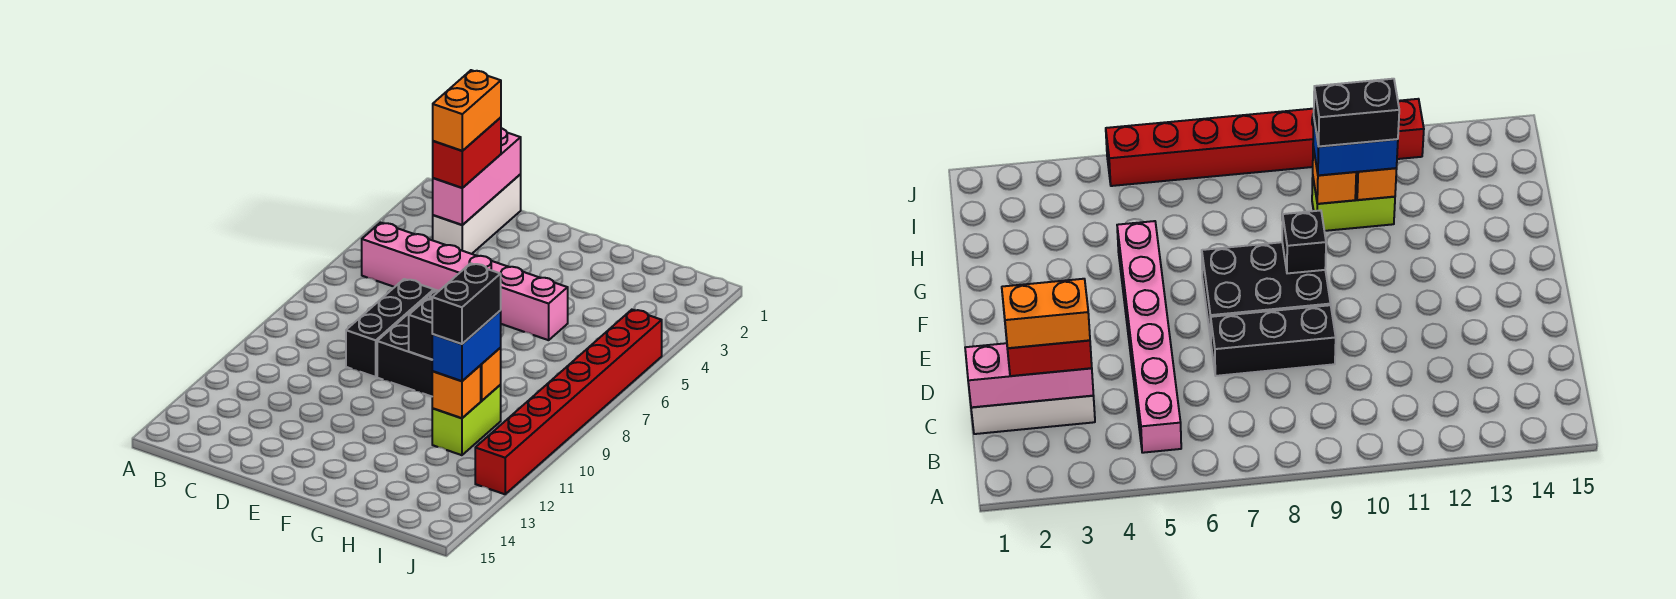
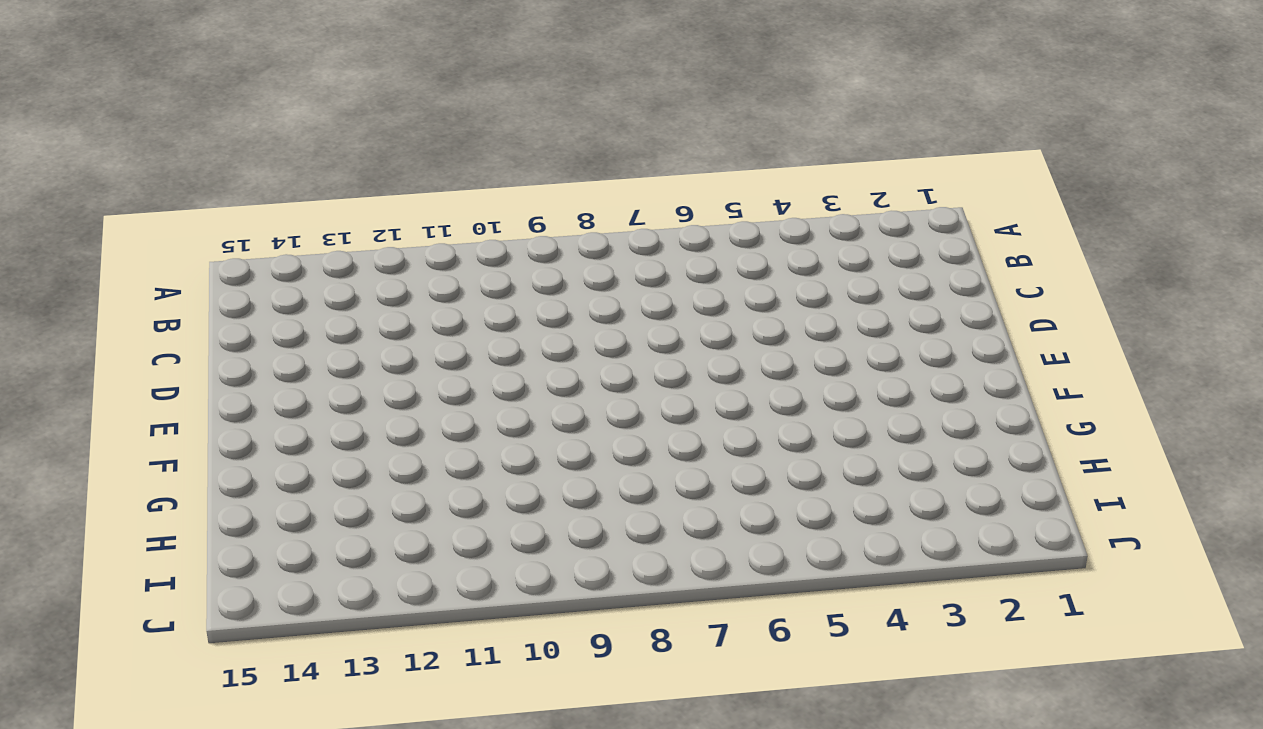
none -> pink brick B5:G5 level 1
none -> white brick C1:C3 level 1
none -> black brick D7:D9 level 1

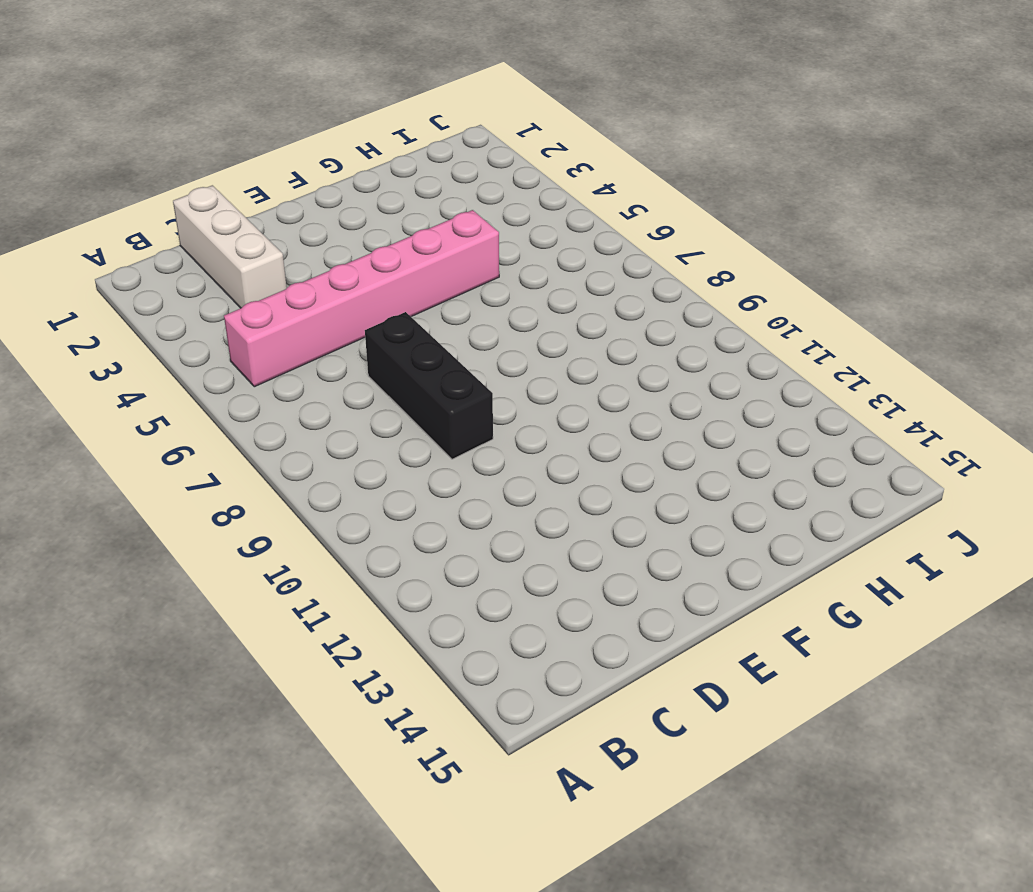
none -> black brick E7:F9 level 1
none -> lime brick H10:H11 level 1
none -> red brick J5:J12 level 1

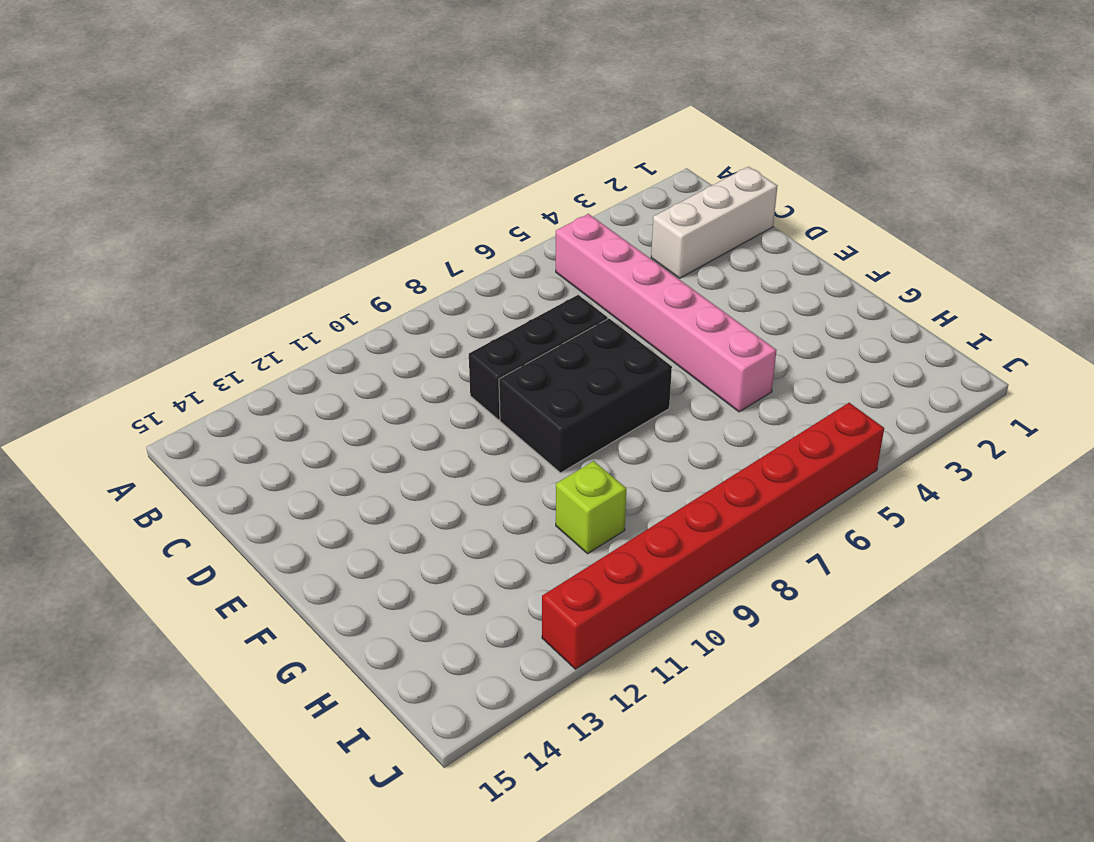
lime brick H10 level 1 -> lime brick H10:H11 level 1
none -> pink brick C1:C3 level 2
none -> black brick F9 level 2
none -> orange brick H10 level 2

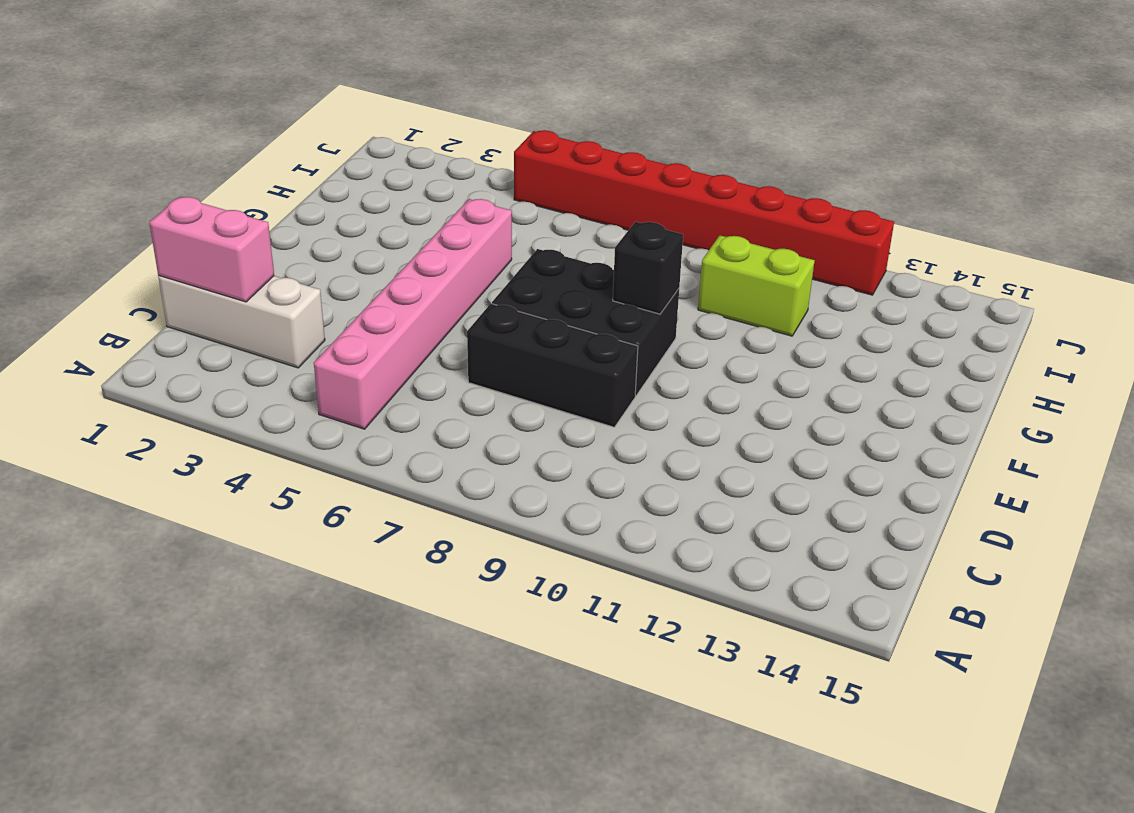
pink brick C1:C2 level 2 -> pink brick C1:C3 level 2
none -> orange brick H10 level 2
none -> orange brick H11 level 2
none -> red brick C2:C3 level 3

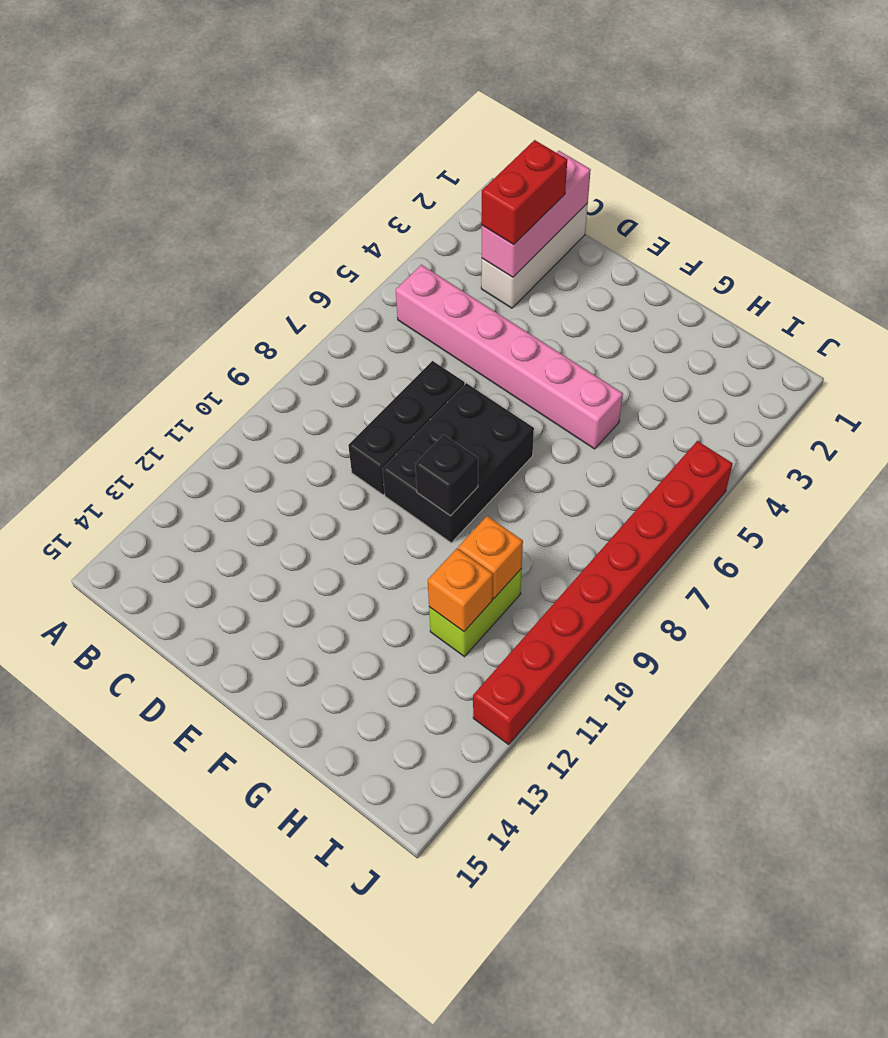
none -> blue brick H10:H11 level 3
none -> orange brick C2:C3 level 4
none -> black brick H10:H11 level 4

